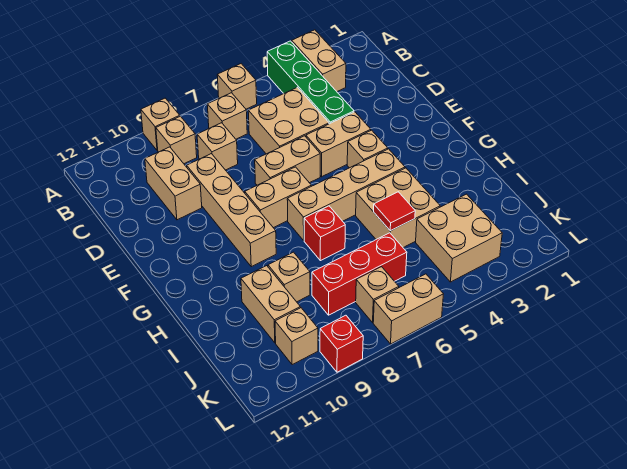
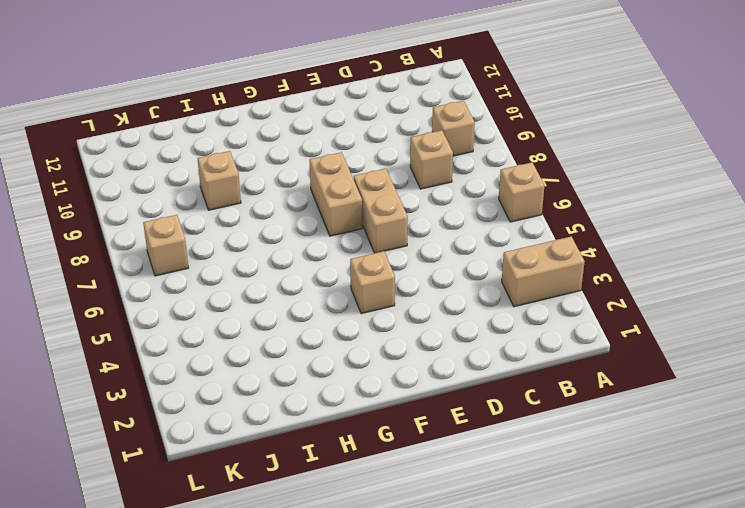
none -> green brick A4:D4 level 1
none -> tan brick A9 level 1
none -> tan brick B7 level 1

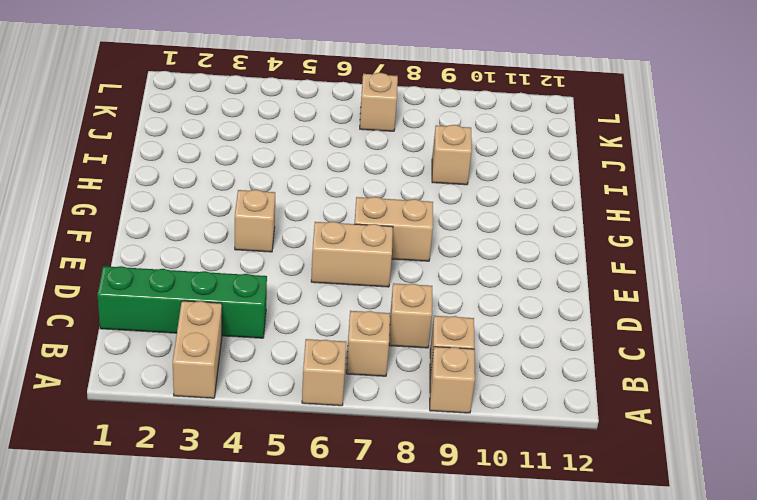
green brick C1:C4 level 1 -> green brick A4:D4 level 1
none -> tan brick C5:D6 level 1
none -> tan brick C10:D10 level 1
none -> tan brick D9:G9 level 1

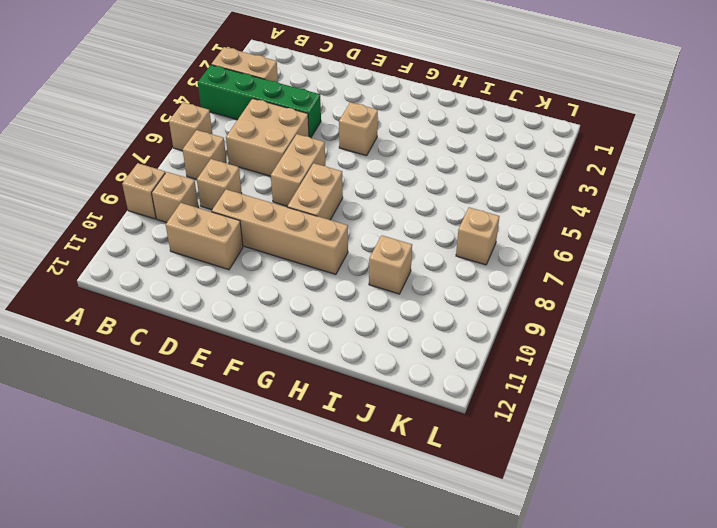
none -> tan brick E4:E5 level 1
none -> tan brick G4:G7 level 1
none -> tan brick H4:I5 level 1

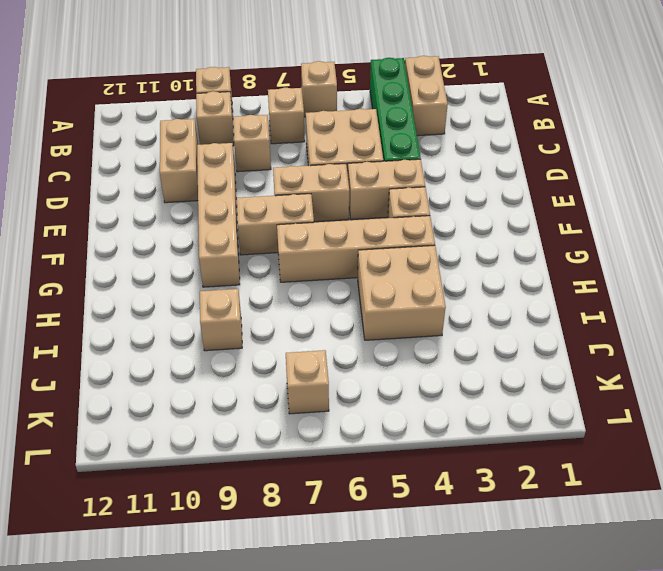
none -> red brick H7 level 1
none -> tan brick I10:J10 level 1
none -> tan brick J3:K4 level 1

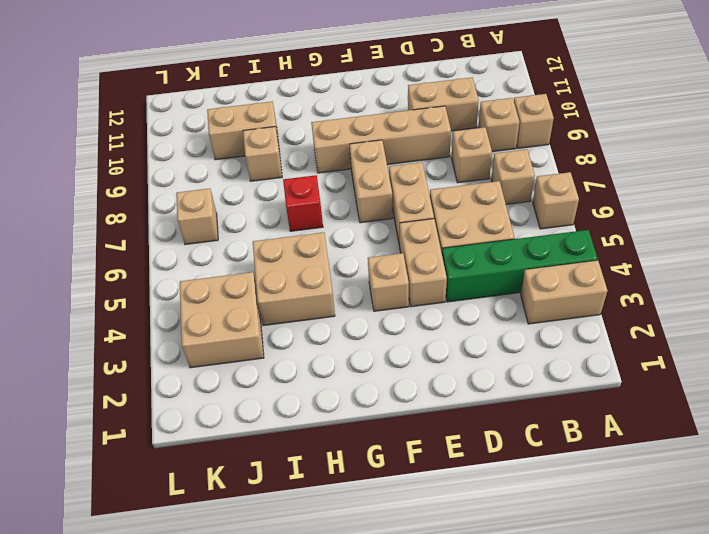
none -> tan brick G4:G7 level 1
none -> red brick J6:J8 level 1
none -> tan brick K10 level 1

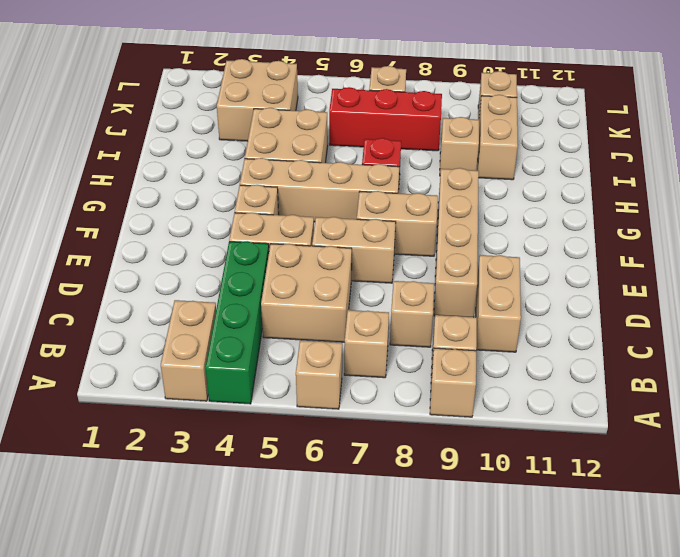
none -> tan brick L6:L7 level 1
none -> red brick L9 level 1
none -> red tile I5 level 2

